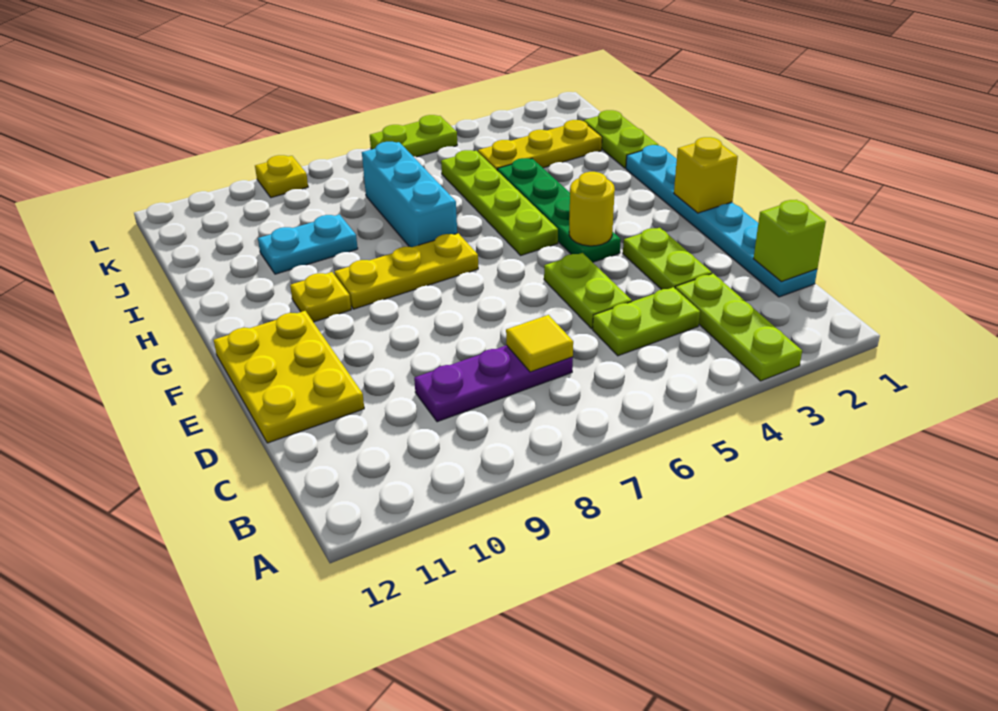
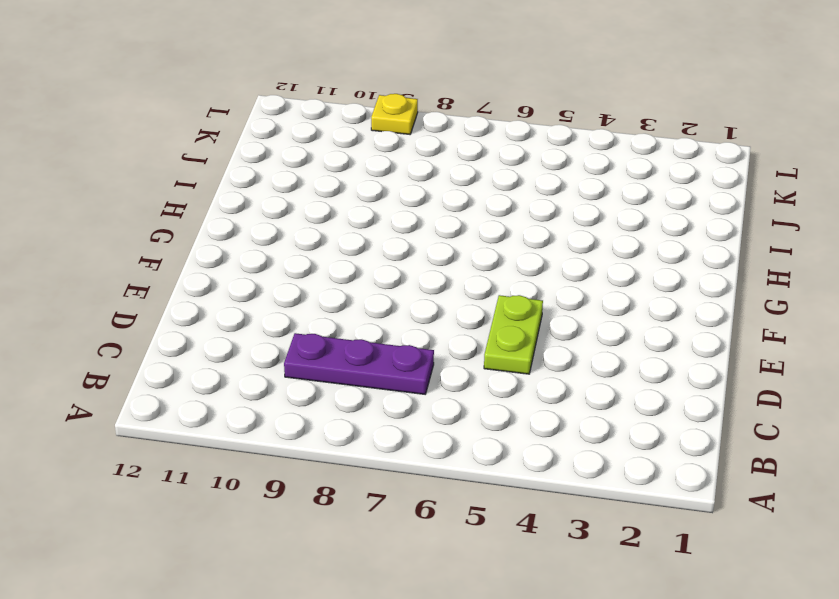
none -> lime plate A3:C3 level 1
none -> cyan plate C1:H1 level 1
none -> lime plate C4:C5 level 1

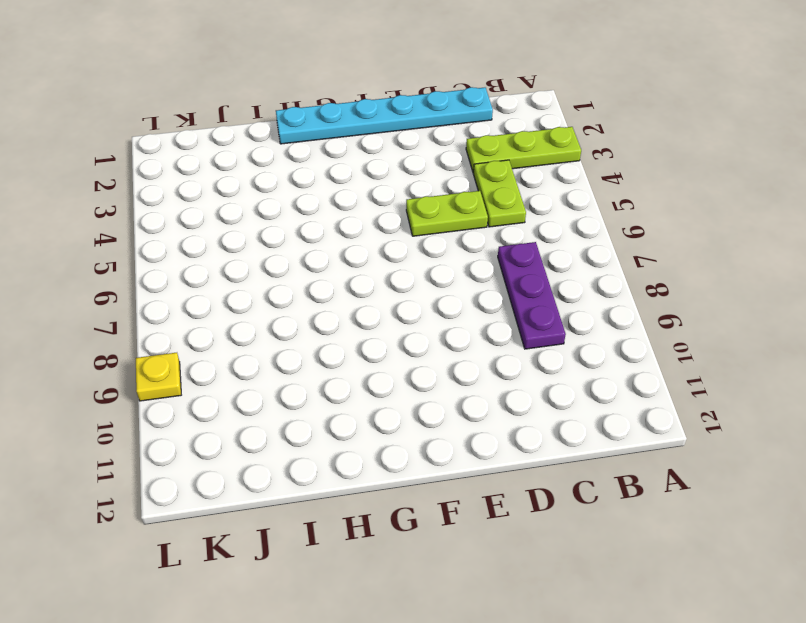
none -> lime plate D3:E3 level 1
none -> yellow plate D11:F12 level 1
none -> green plate F4:I4 level 1

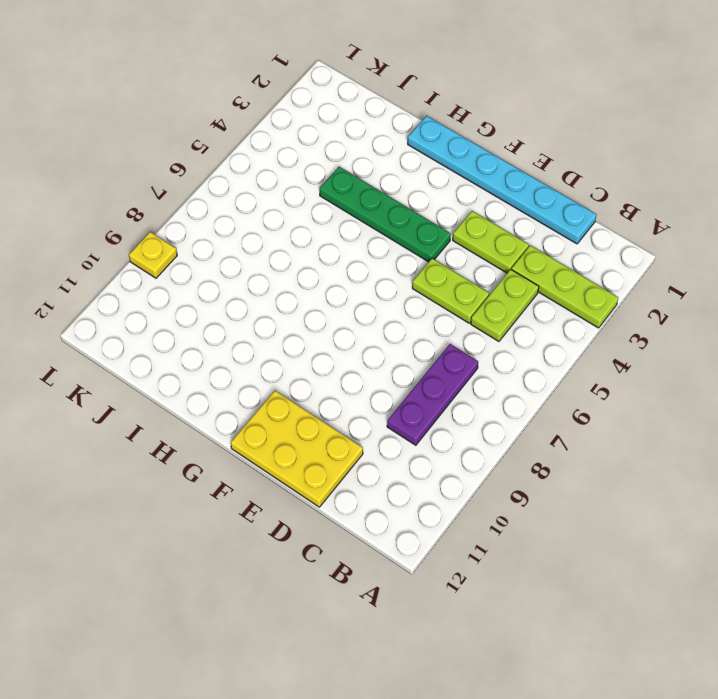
none -> lime plate G5:J5 level 1
none -> yellow plate G7:G9 level 1
none -> yellow plate G10 level 1

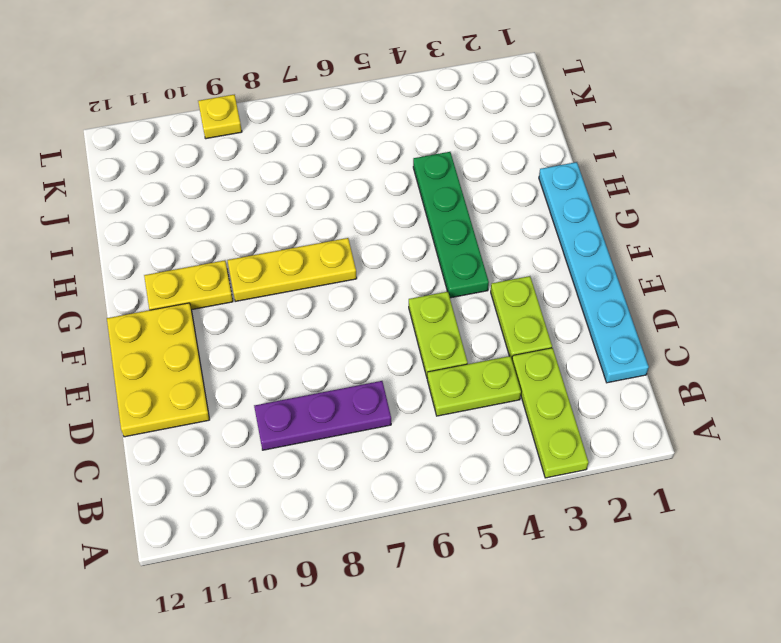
yellow plate G10:G11 level 1 -> yellow plate G10 level 1
none -> lime plate G5:J5 level 1
none -> cyan brick H7:J7 level 1
none -> lime plate I1:J1 level 1

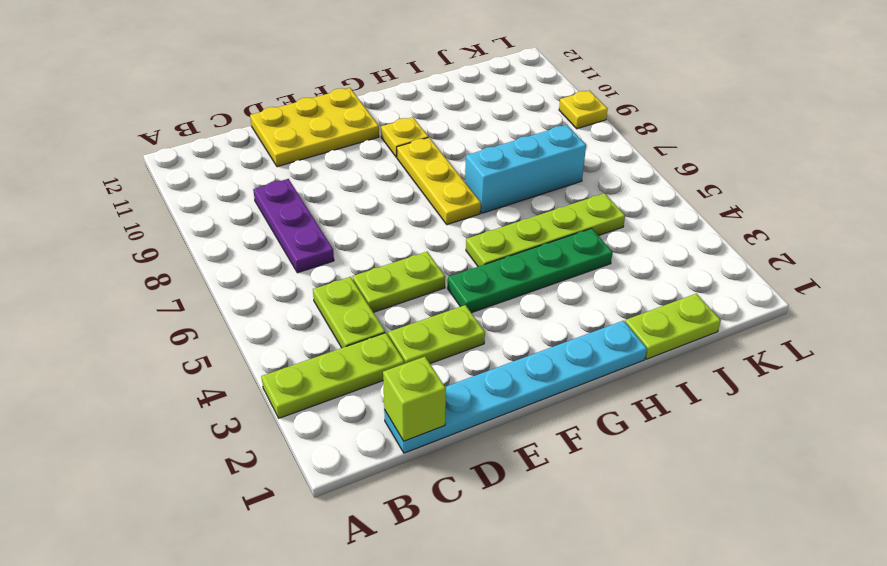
none -> cyan plate I9:I10 level 1
none -> yellow plate J2:J4 level 1
none -> lime plate L5:L6 level 1

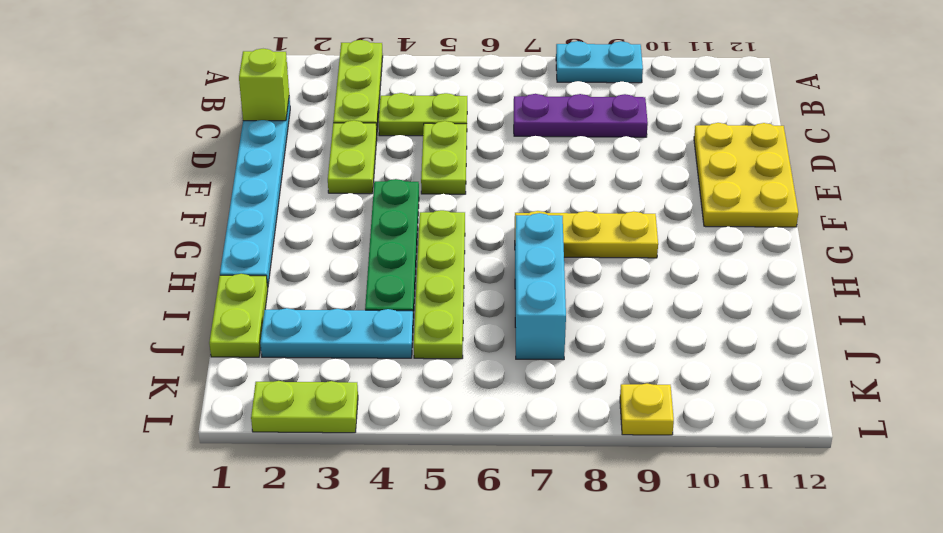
cyan plate A8:A9 level 1 -> cyan plate I9:I10 level 1
cyan plate J2:J4 level 1 -> yellow plate J2:J4 level 1
lime plate L2:L3 level 1 -> lime plate L5:L6 level 1
none -> yellow plate G10 level 1
none -> yellow tile C7 level 2
none -> yellow brick F1 level 2

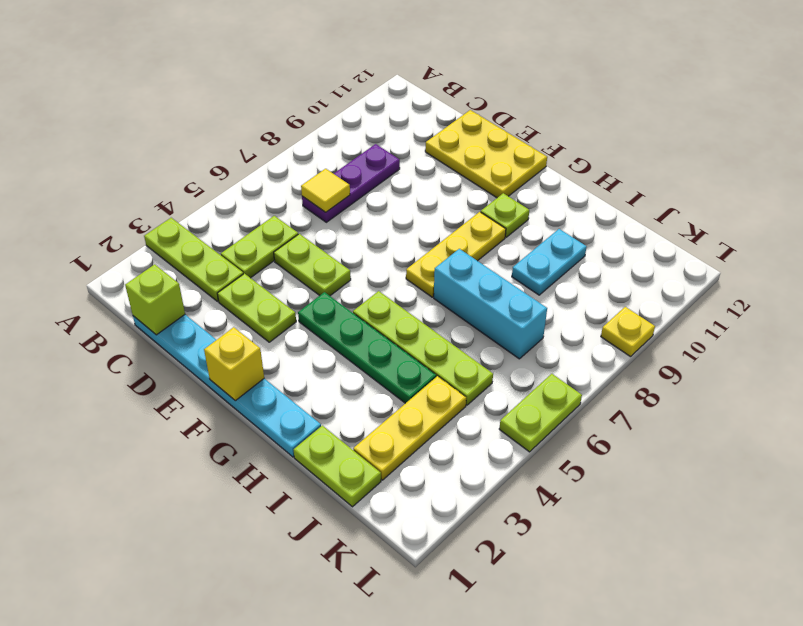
lime plate G10 level 1 -> yellow plate G10 level 1
none -> yellow round brick F4 level 2

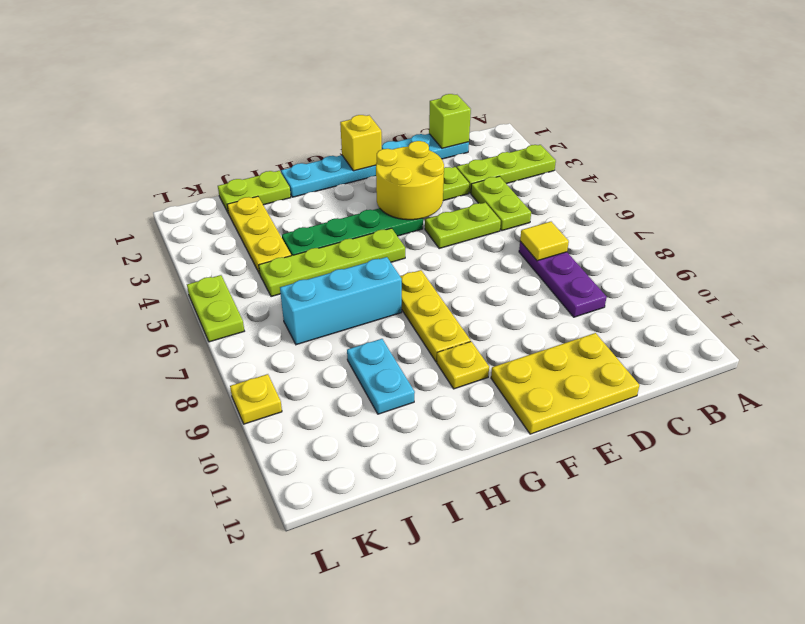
yellow round brick E3:F4 level 2 -> yellow round brick F4 level 2

